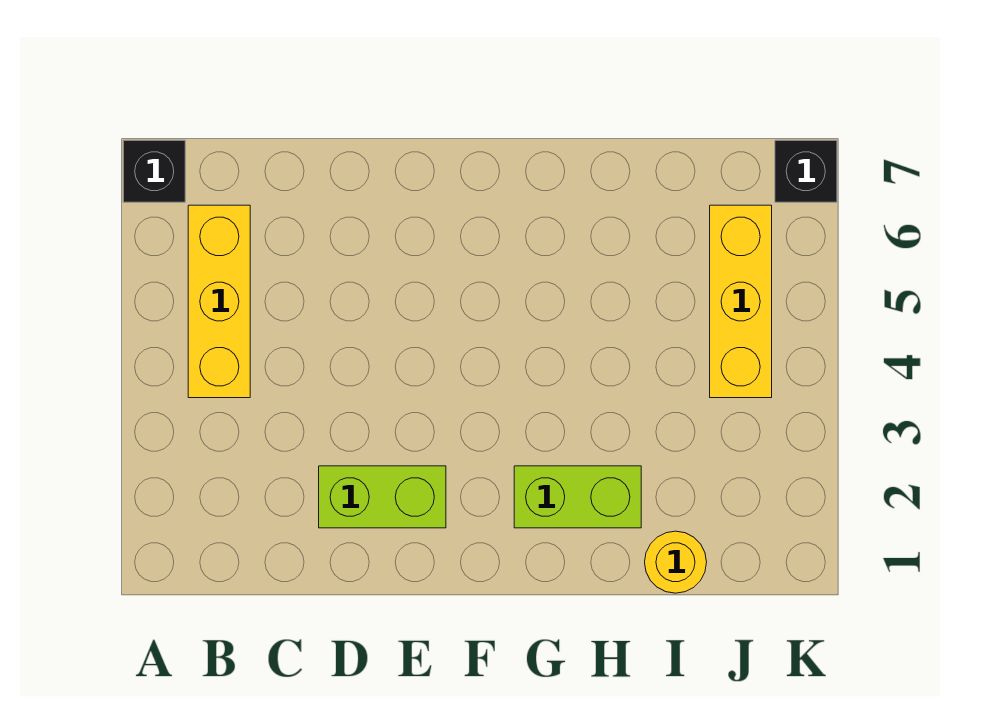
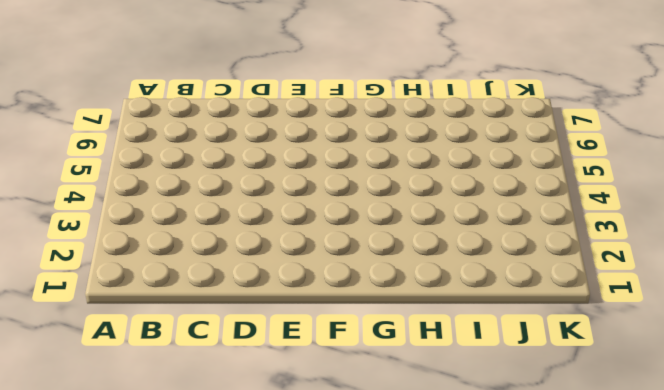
none -> black brick A7 level 1
none -> yellow brick B4:B6 level 1

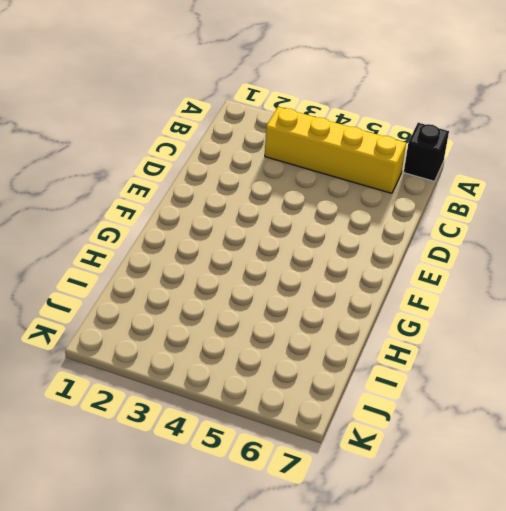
yellow brick B3:B6 level 1 -> yellow brick B4:B6 level 1
none -> lime brick D2:E2 level 1
none -> lime brick G2:H2 level 1

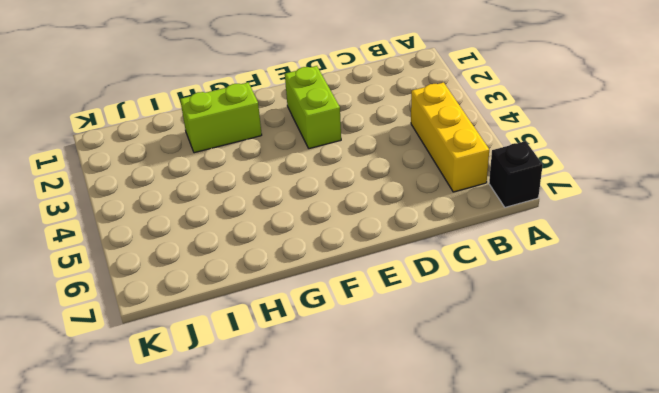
lime brick E2:E3 level 1 -> lime brick D2:E2 level 1
none -> yellow round brick I1 level 1
none -> yellow brick J4:J6 level 1

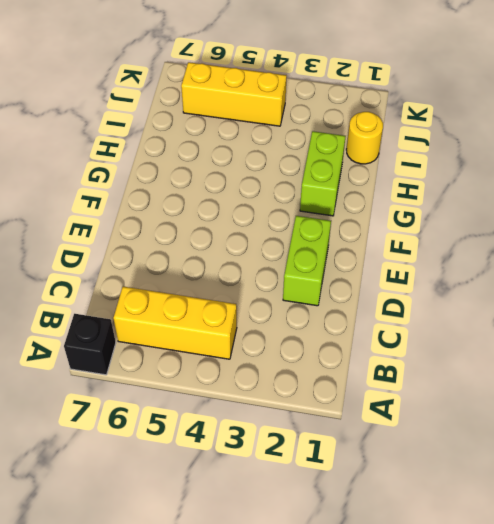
none -> black brick K7 level 1

